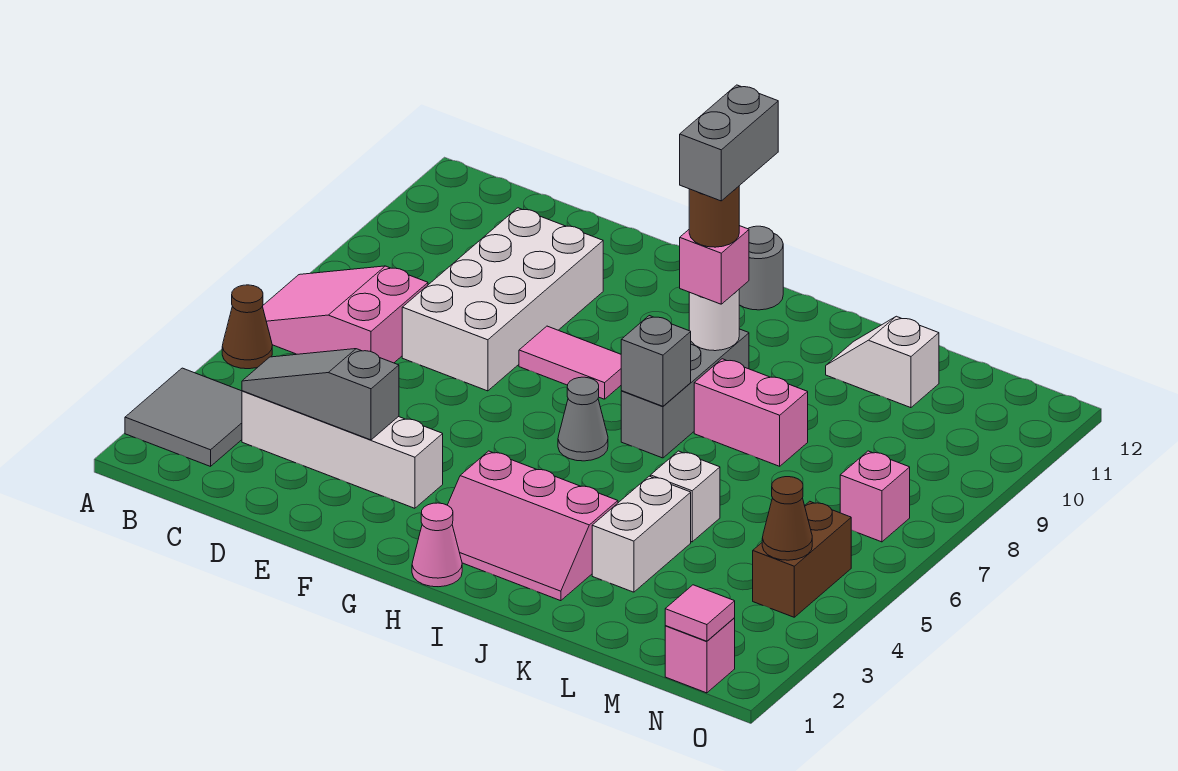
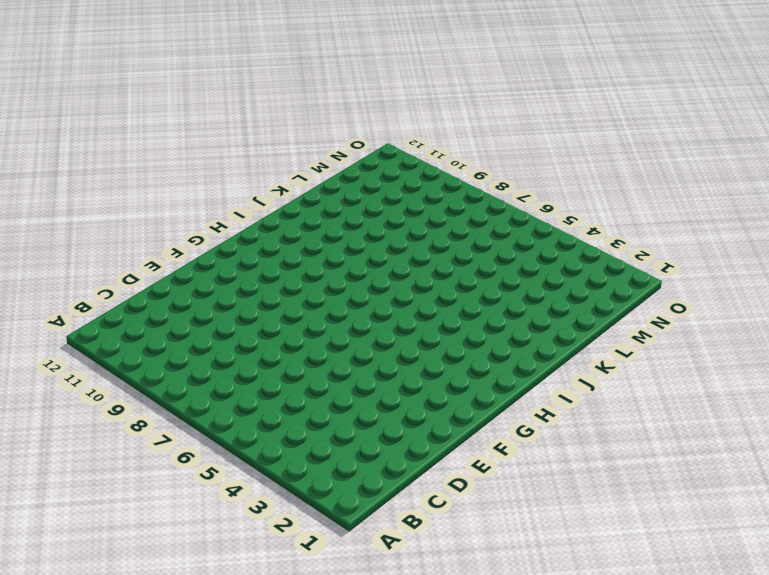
none -> grey tile A2:B3 level 1
none -> brown cone A5 level 1
none -> pink slope A6:C7 level 1 top C

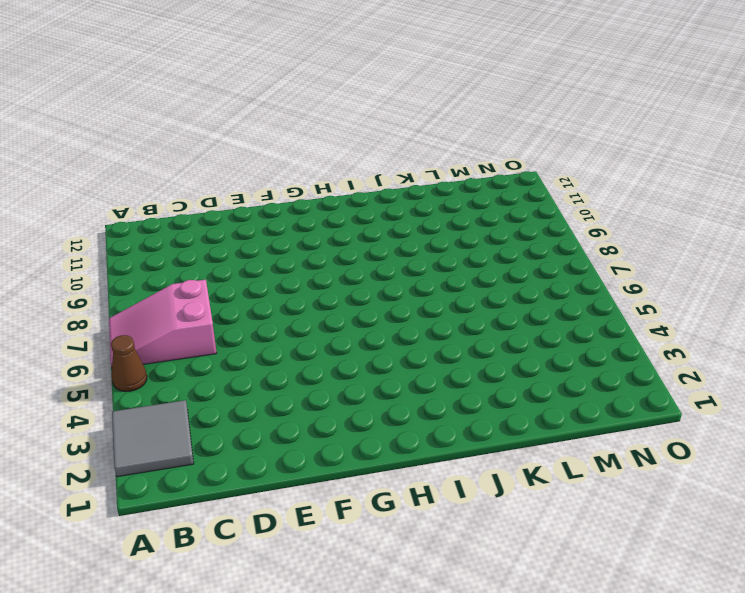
none -> white brick C3:F3 level 1
none -> white brick D7:E10 level 1
none -> pink tile F8:G8 level 1

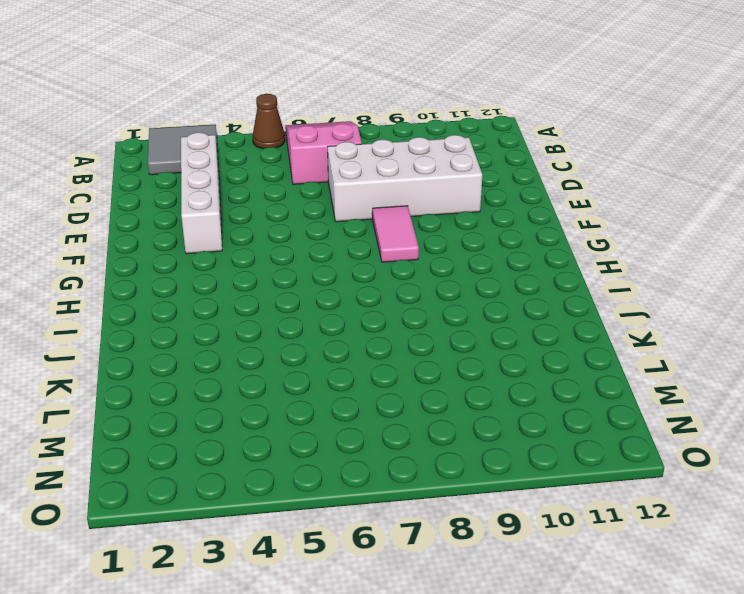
none -> pink cone H1 level 1
none -> pink slope H2:J3 level 1 top 3
none -> grey cone H6 level 1

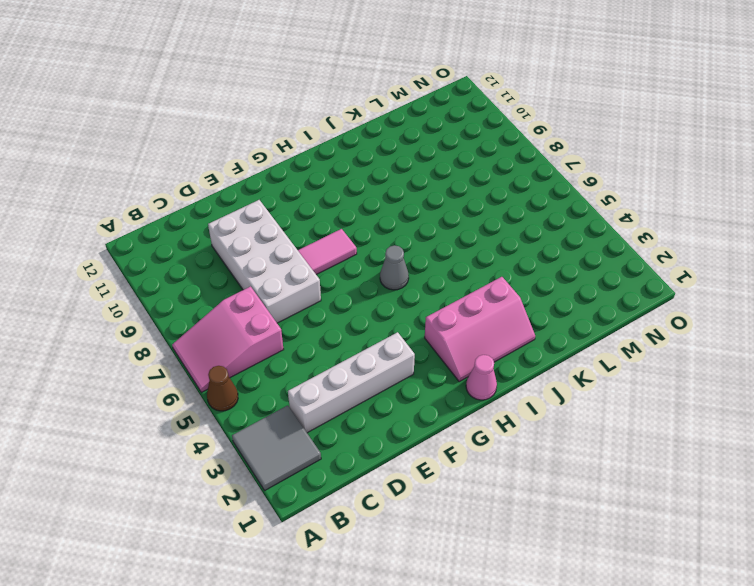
none -> grey round brick H12 level 1
none -> grey brick I7:I9 level 1
none -> pink brick J8:K8 level 1

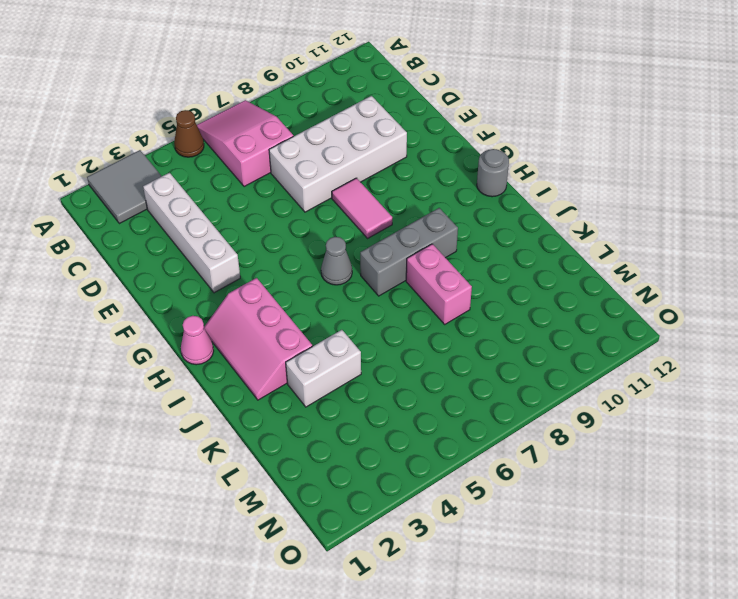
none -> white brick K5 level 1
none -> white slope K11:L11 level 1 top L
none -> pink brick N1 level 1

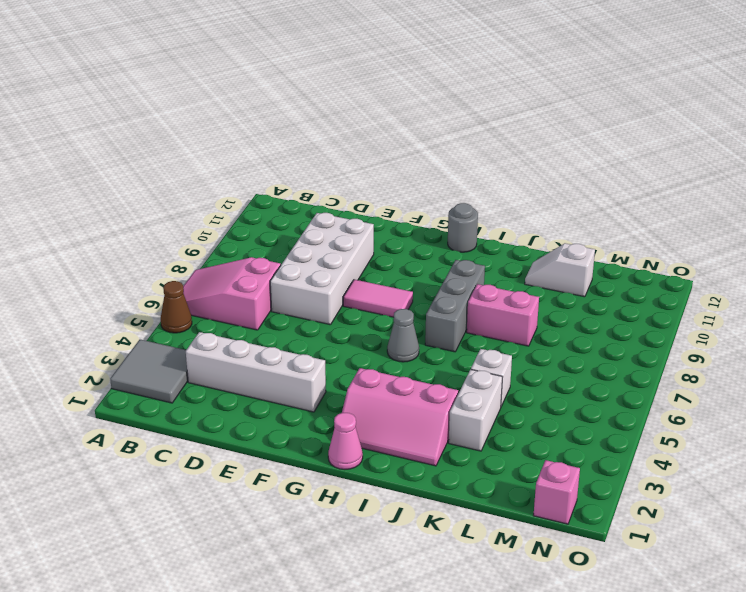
none -> brown brick N4:N5 level 1
none -> pink brick N7 level 1
none -> grey slope C3:E3 level 2 top E

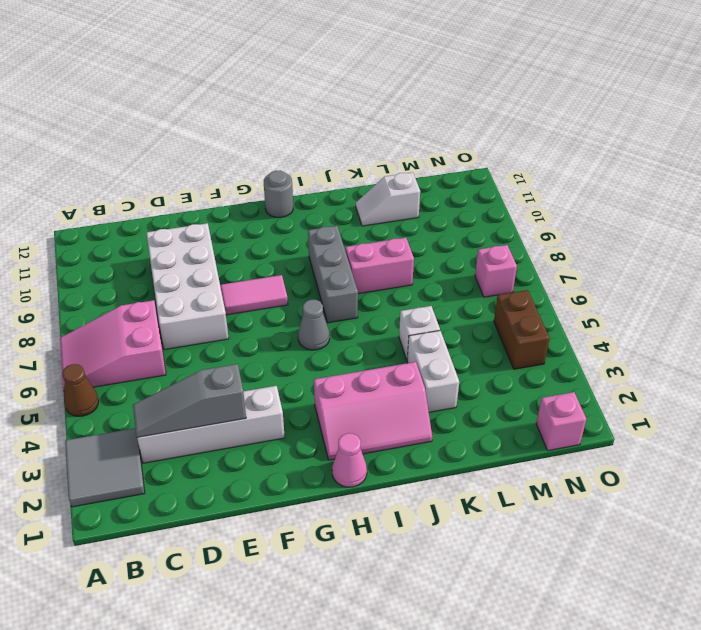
none -> grey brick I7 level 2
none -> white round brick I9 level 2
none -> pink tile N1 level 2

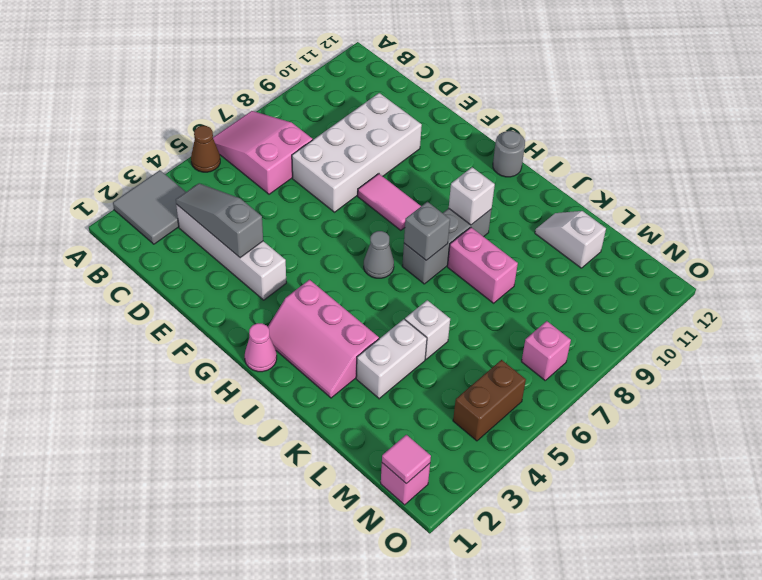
white brick I9 level 2 -> white round brick I9 level 2
none -> brown cone N4 level 2
none -> pink brick I9 level 3
none -> brown round brick I9 level 4

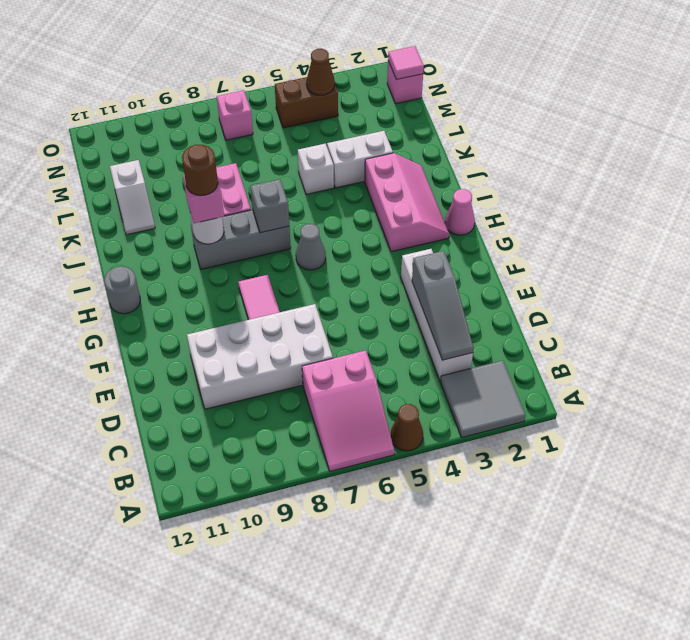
none -> grey brick I9:I10 level 5

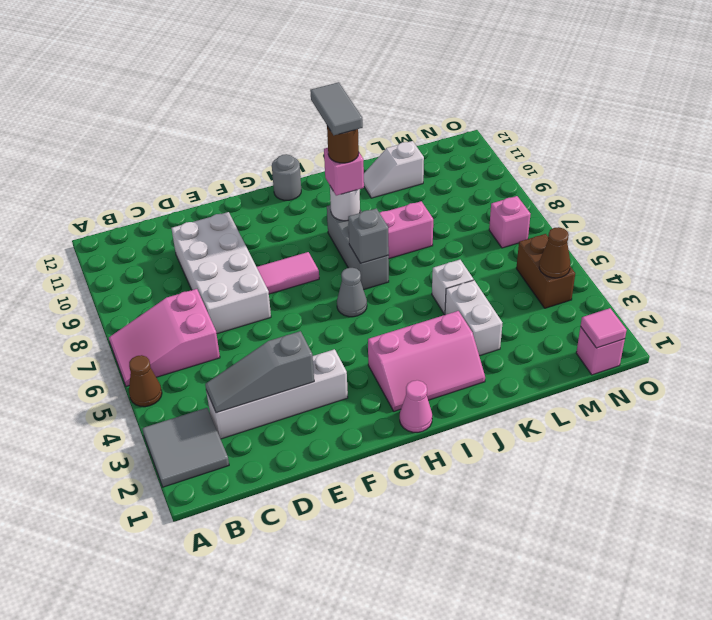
grey tile I9:I10 level 5 -> grey brick I9:I10 level 5

